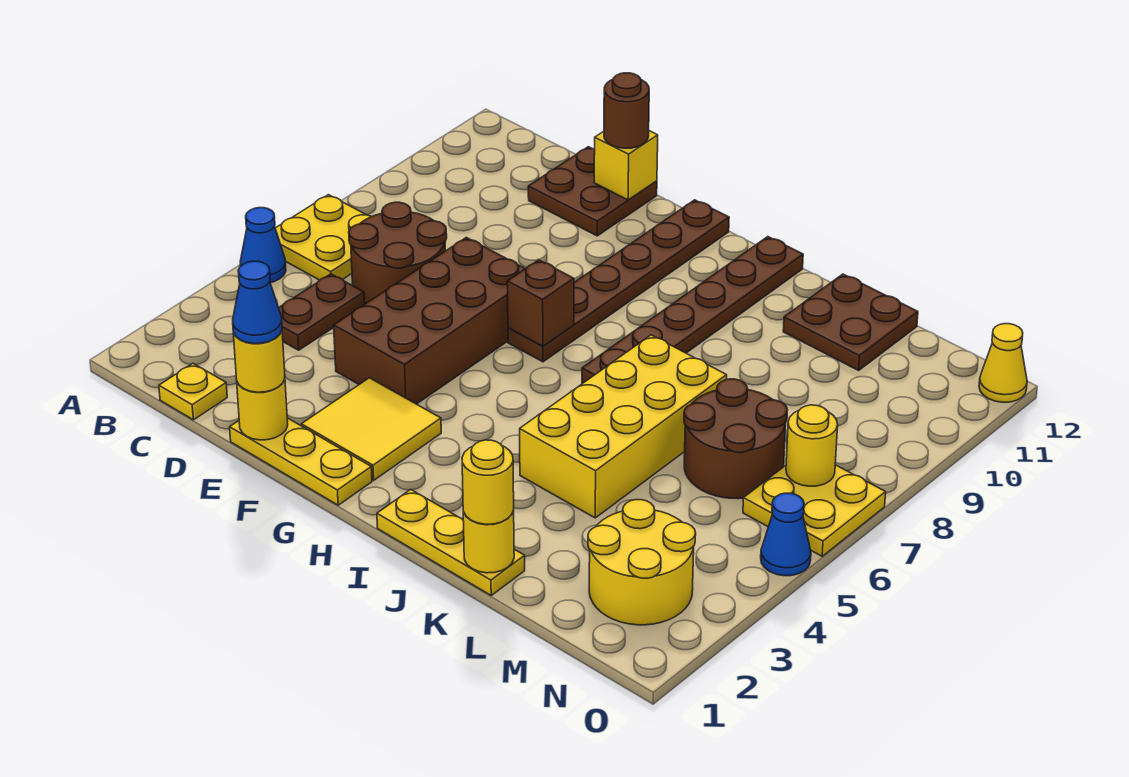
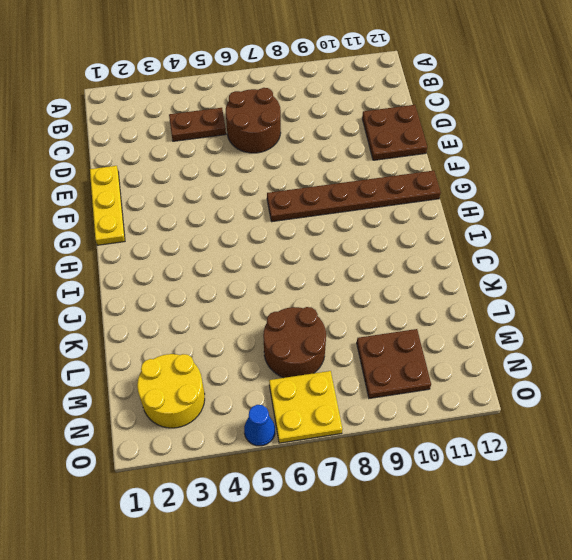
brown plate M9:N10 level 1 -> brown plate K11:L12 level 1
none -> blue cone A5 level 1
none -> yellow plate A6:B7 level 1
none -> yellow plate C1 level 1

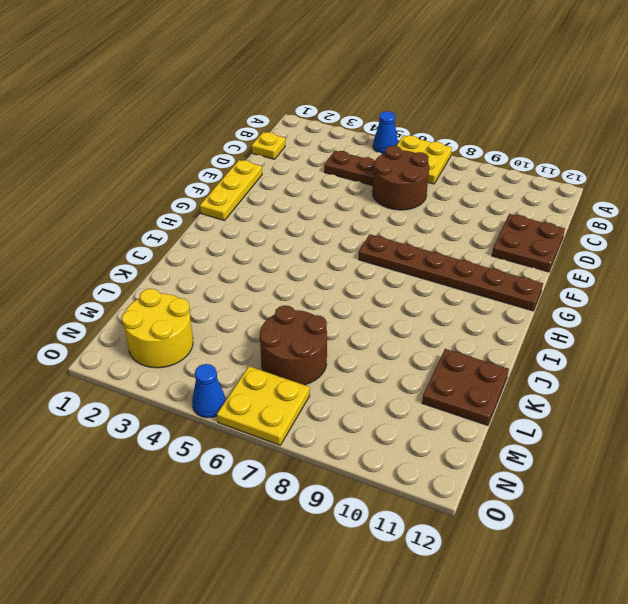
none -> brown brick E4:F7 level 1
none -> yellow tile F2:G3 level 1
none -> yellow plate I1:K1 level 1

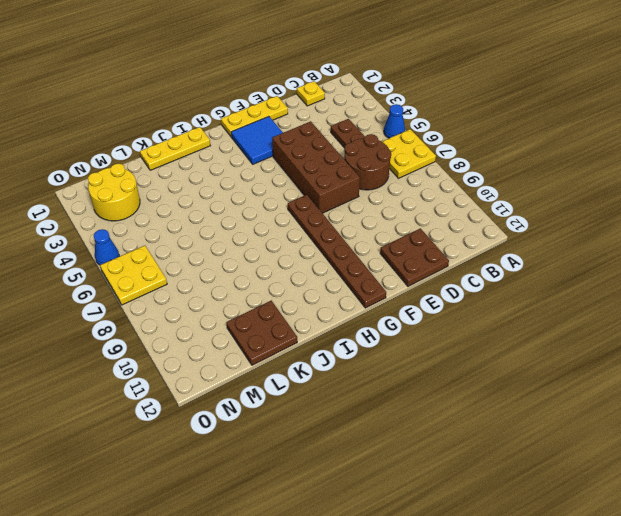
blue tile F2:G3 level 1 -> yellow tile F2:G3 level 1
none -> brown plate I7:I12 level 1
none -> yellow brick J4:K7 level 1
none -> brown round brick L6:M7 level 1

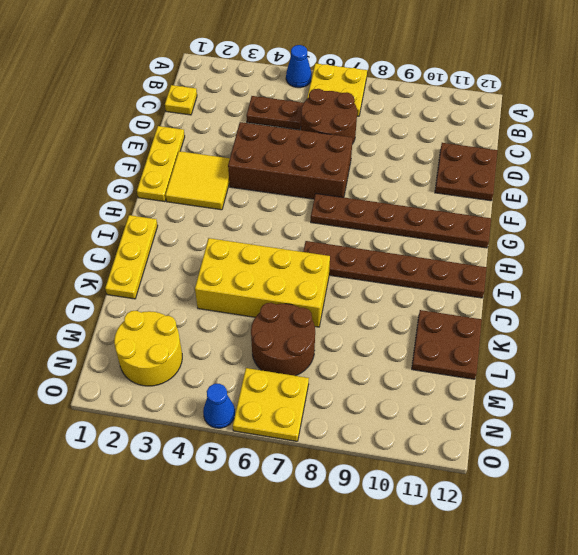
none -> yellow cone O12 level 1
none -> yellow round brick E1 level 2
none -> yellow brick E12 level 2

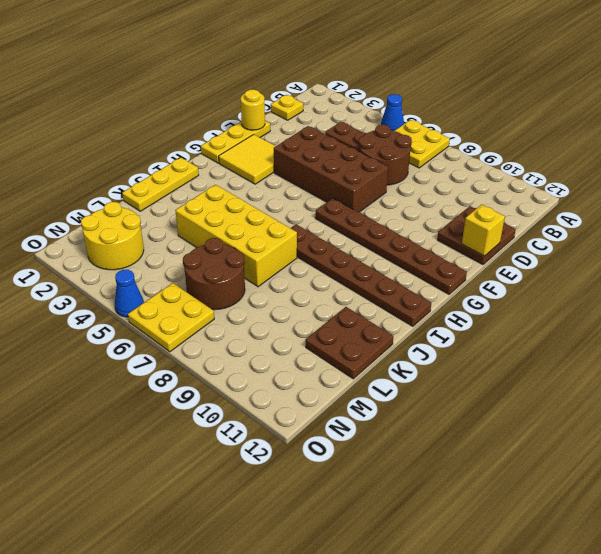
none -> yellow cone O12 level 1
none -> brown brick G7 level 2
none -> yellow round brick K1 level 2

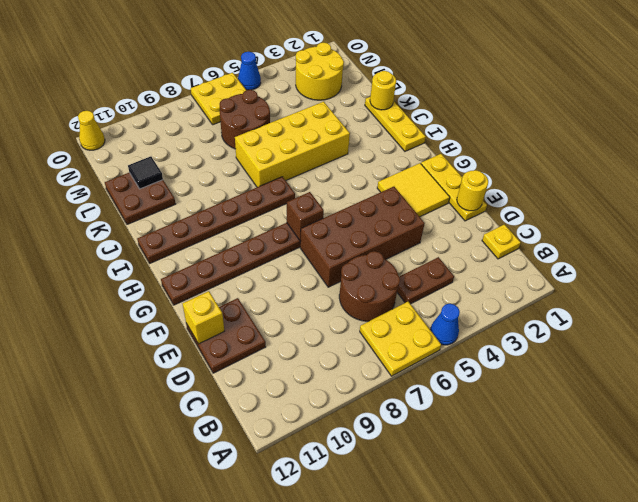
black tile L11 level 2 -> none
none -> yellow round brick N7 level 2
none -> yellow round brick E1 level 3
none -> brown round brick E12 level 3

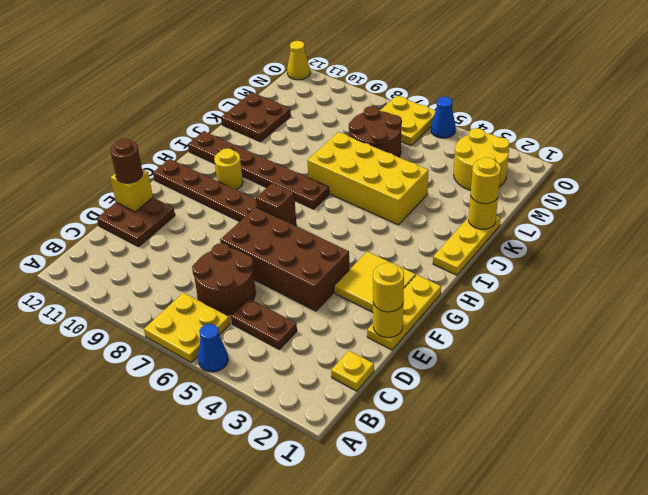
yellow round brick H10 level 1 -> yellow round brick N7 level 2
none -> blue cone E1 level 4

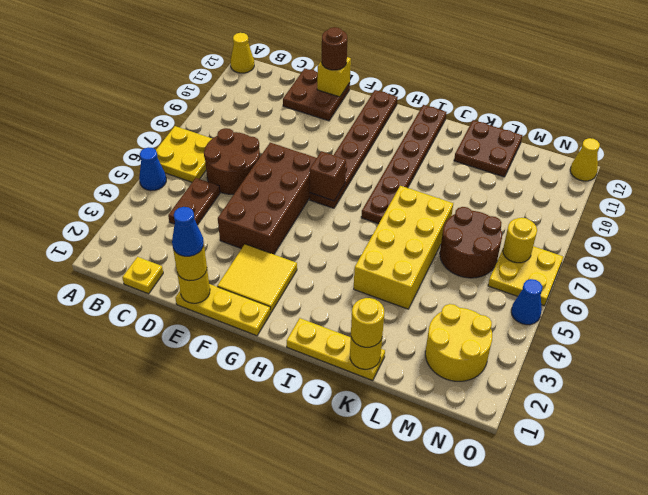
yellow cone A12 level 1 -> none

